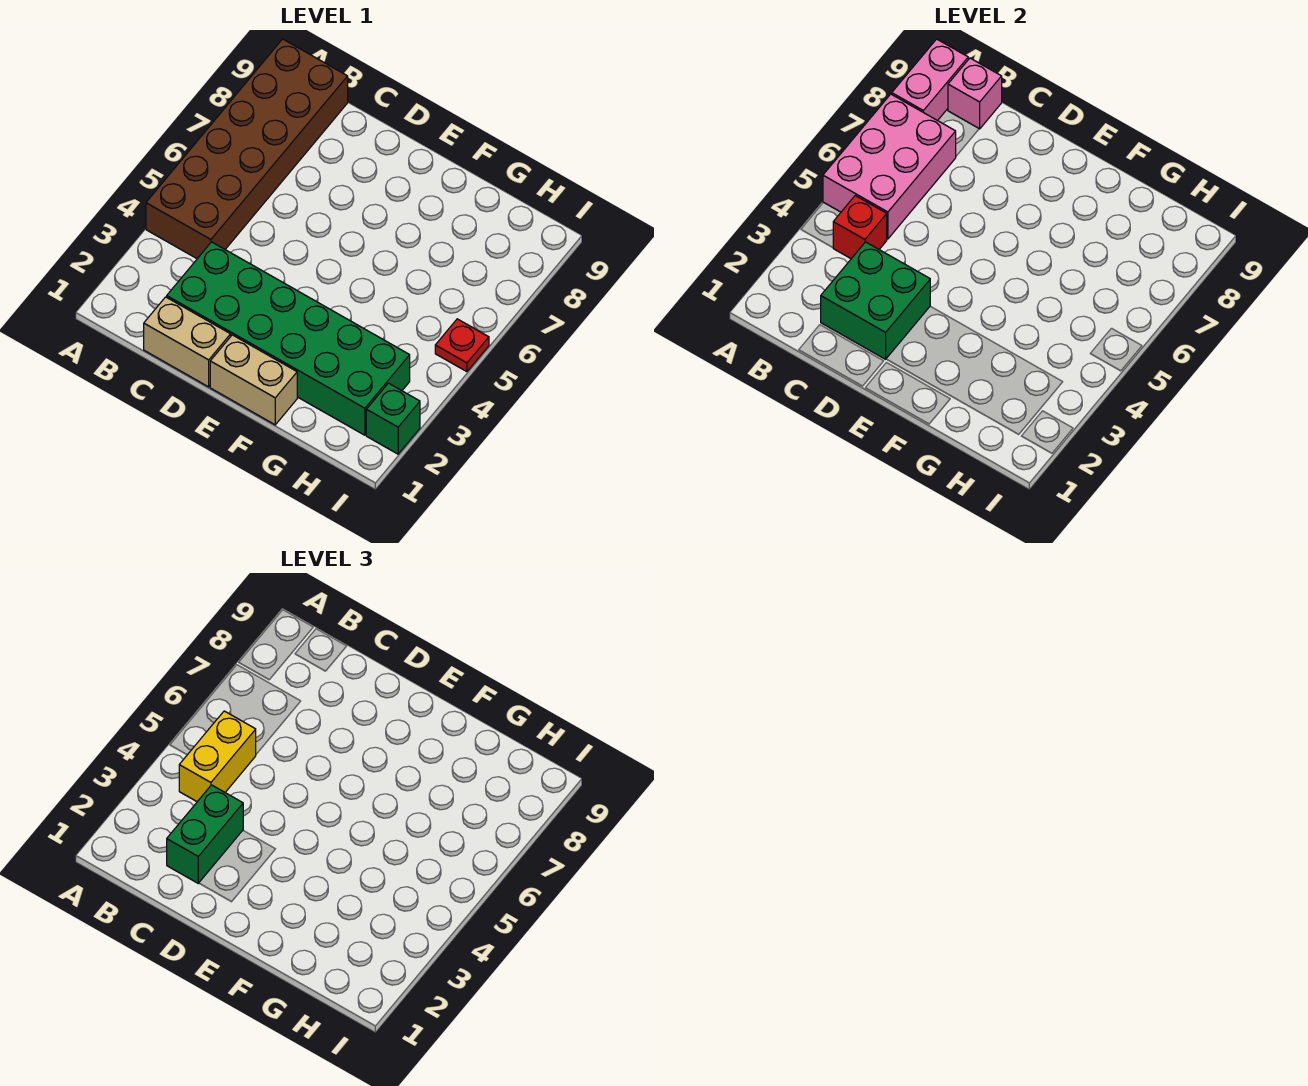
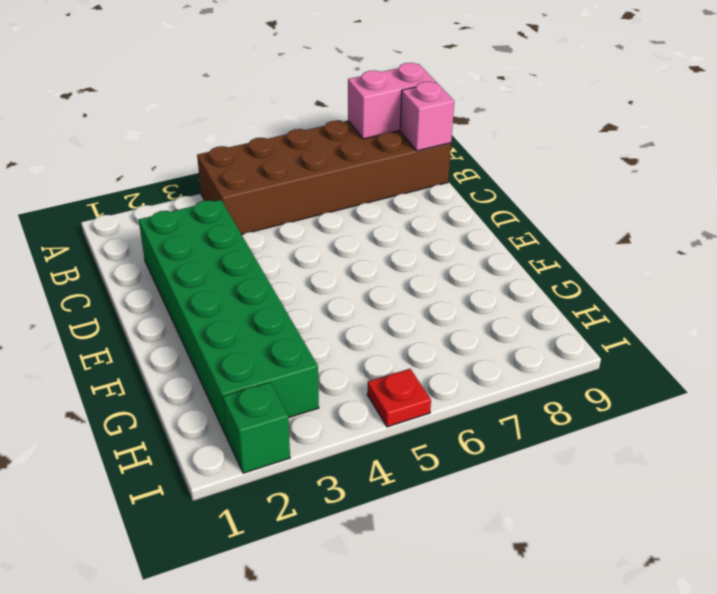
none -> tan brick C1:D1 level 1
none -> tan brick E1:F1 level 1
none -> pink brick A5:B7 level 2

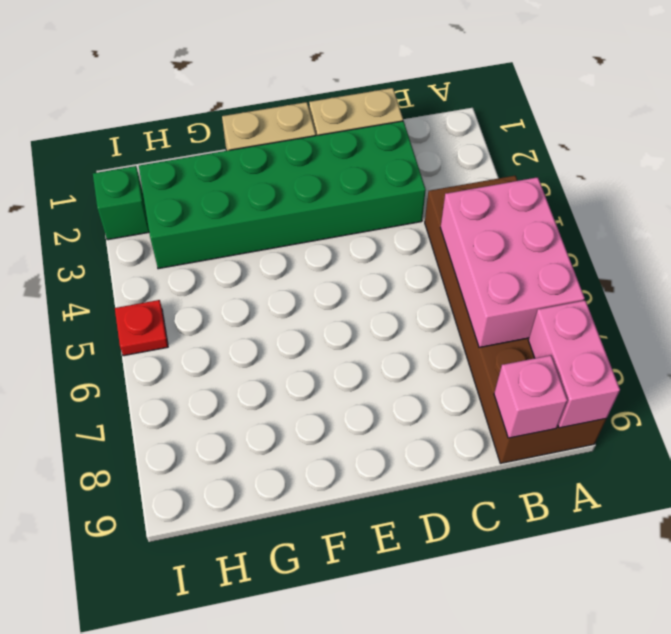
none -> red brick B4 level 2
none -> green brick C2:D3 level 2
none -> yellow brick B4:B5 level 3

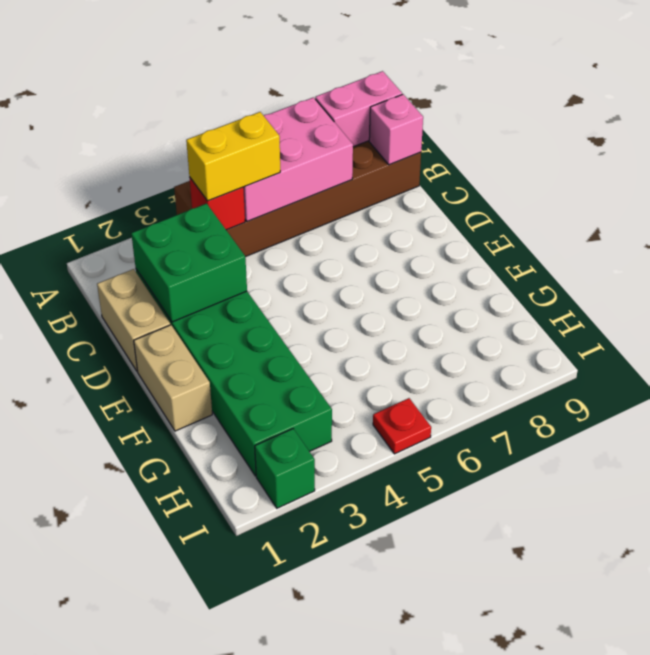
none -> green brick C2:C3 level 3

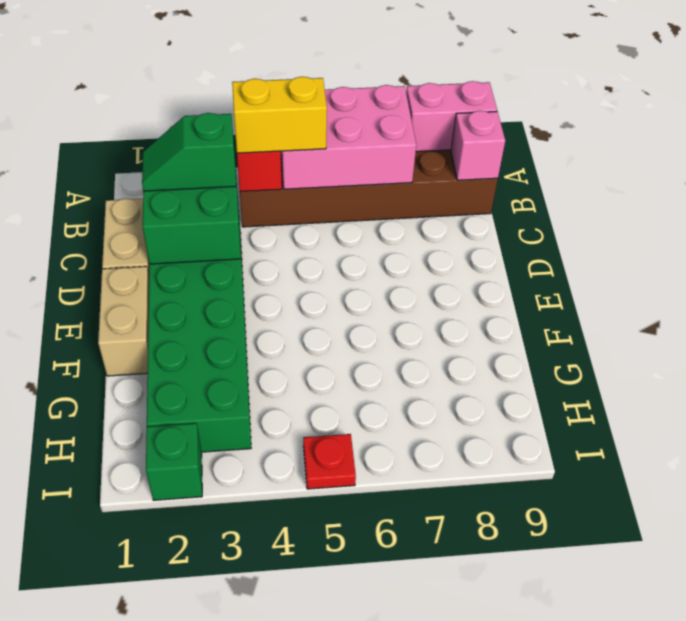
green slope C2:C3 level 3 top 3 -> green brick C2:C3 level 3

